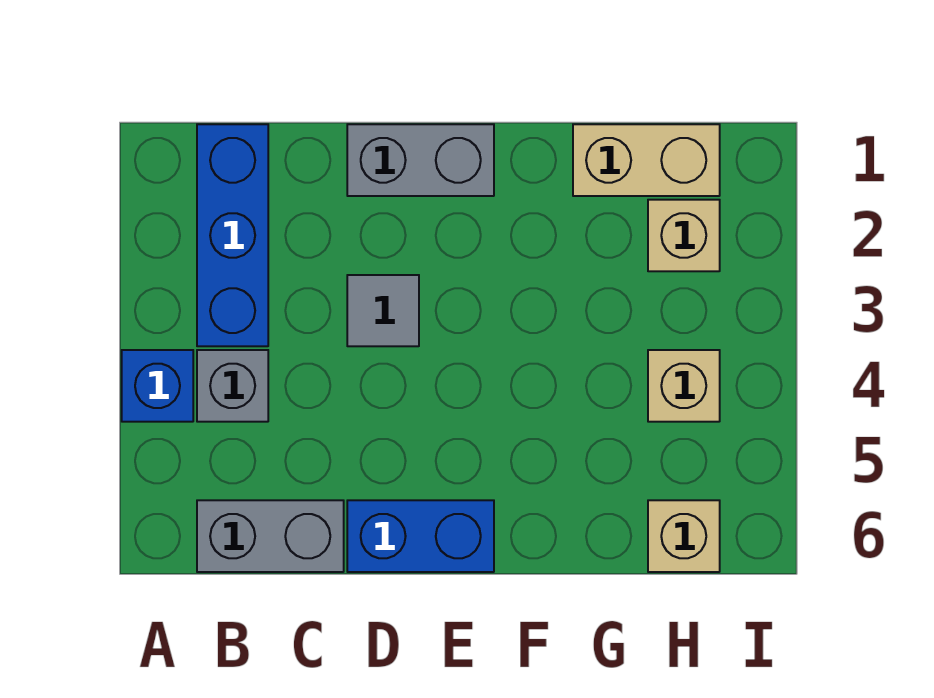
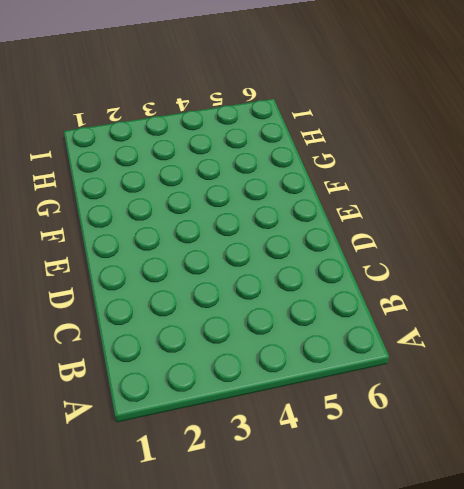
none -> blue brick A4 level 1
none -> blue brick B1:B3 level 1

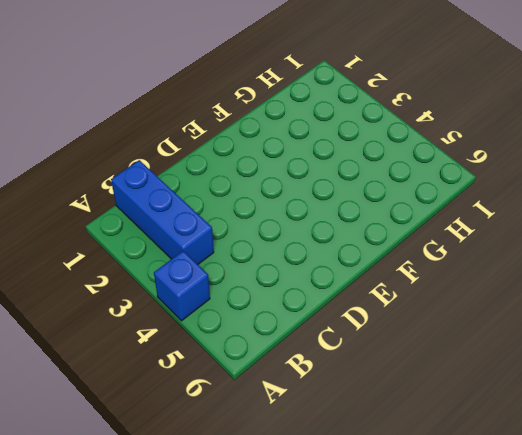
none -> grey brick B4 level 1
none -> grey brick B6:C6 level 1

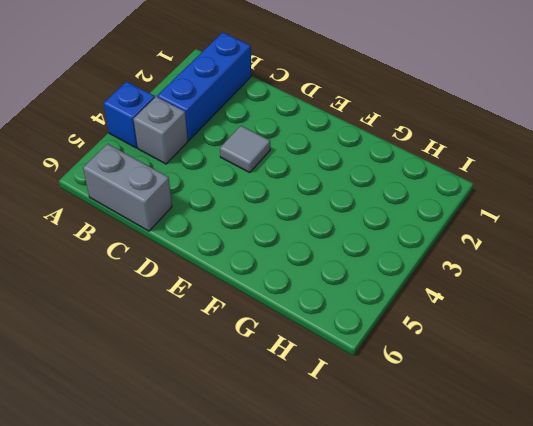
none -> grey brick D1:E1 level 1
none -> blue brick D6:E6 level 1

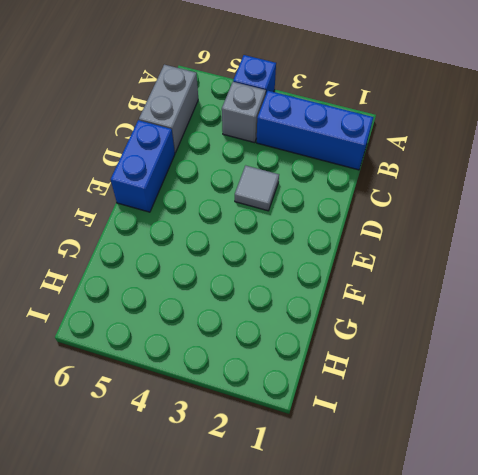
none -> grey brick D1:E1 level 1
none -> tan brick G1:H1 level 1

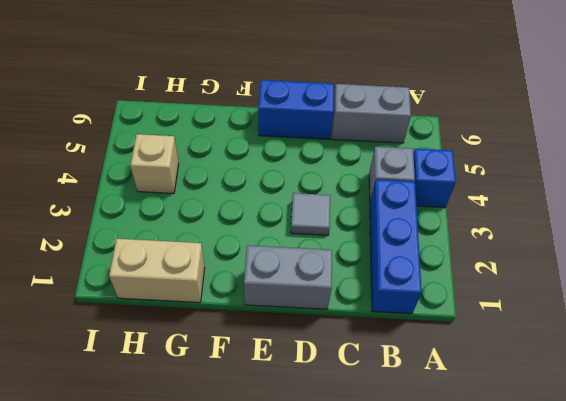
none -> tan brick H2 level 1
none -> tan brick H6 level 1

